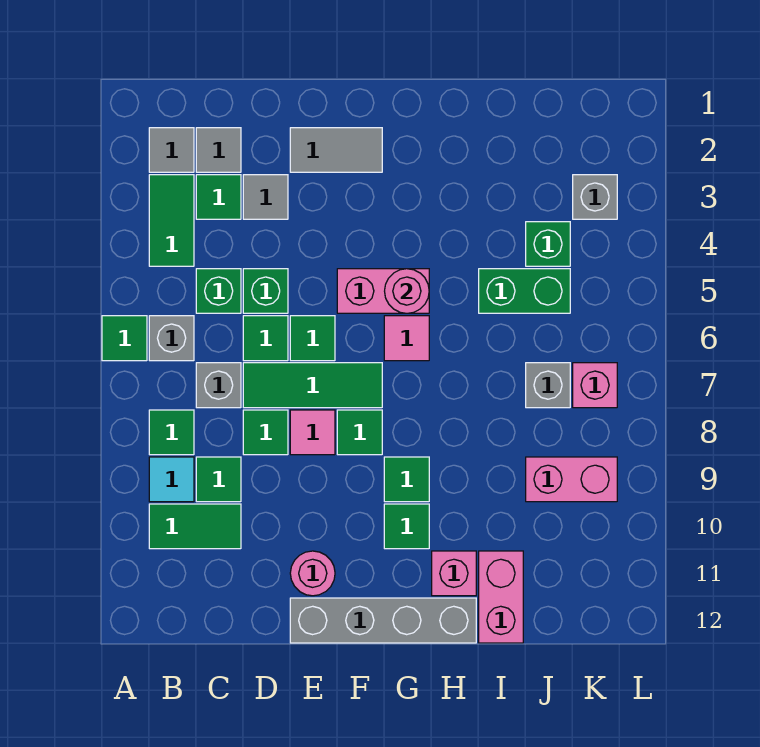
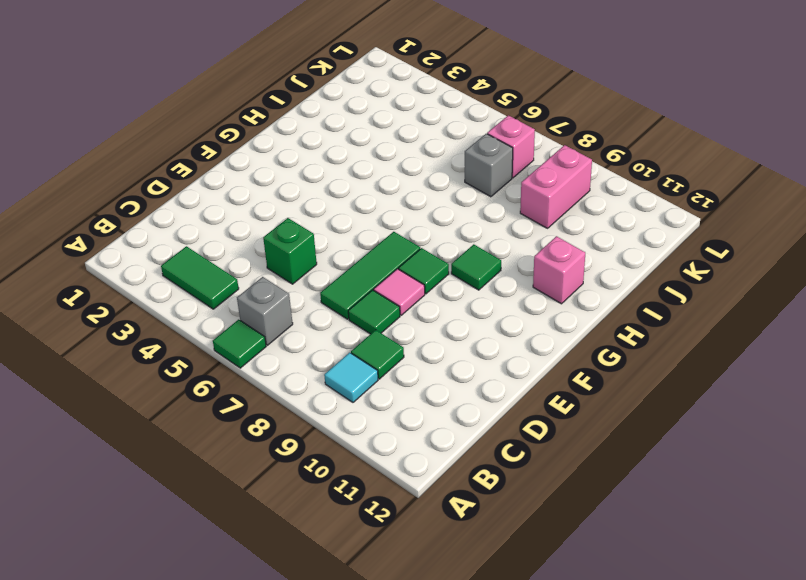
none -> grey tile B2 level 1
none -> green tile B8 level 1
none -> green tile B10:C10 level 1
none -> grey tile C2 level 1

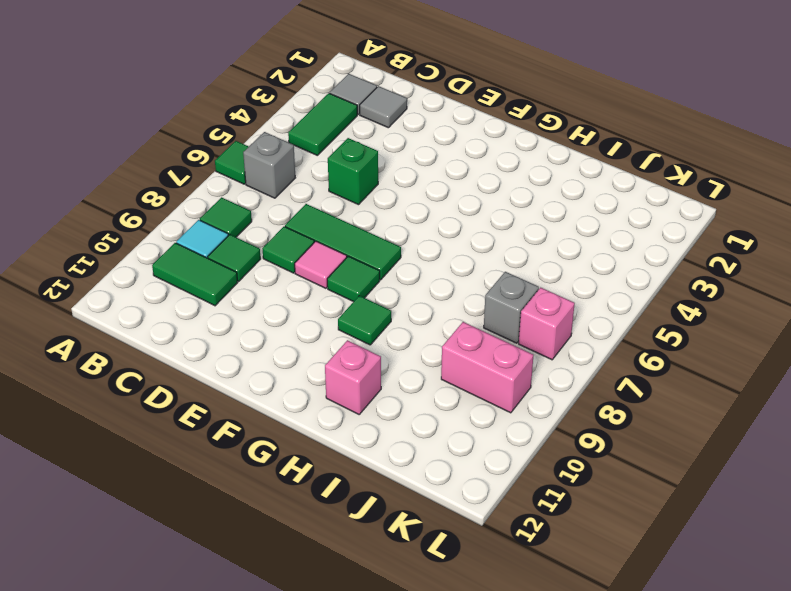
none -> green tile C3 level 1
none -> green brick C5 level 1
none -> grey brick C7 level 1
none -> grey tile D3 level 1

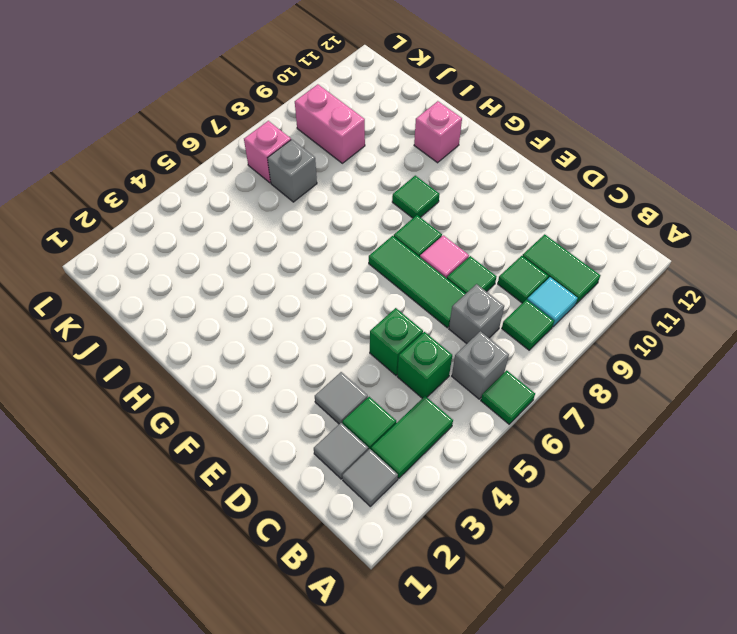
none -> green tile D6 level 1
none -> grey tile E2:F2 level 1
none -> green tile E6 level 1
none -> pink round brick E11 level 1

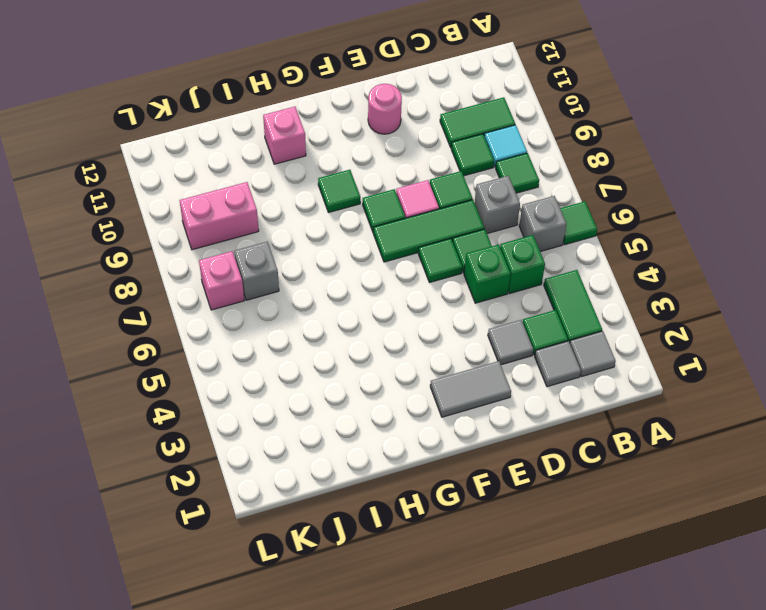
none -> grey brick E12:H12 level 1
none -> pink brick F5:G5 level 1
none -> pink tile G6 level 1
none -> green tile G10 level 1

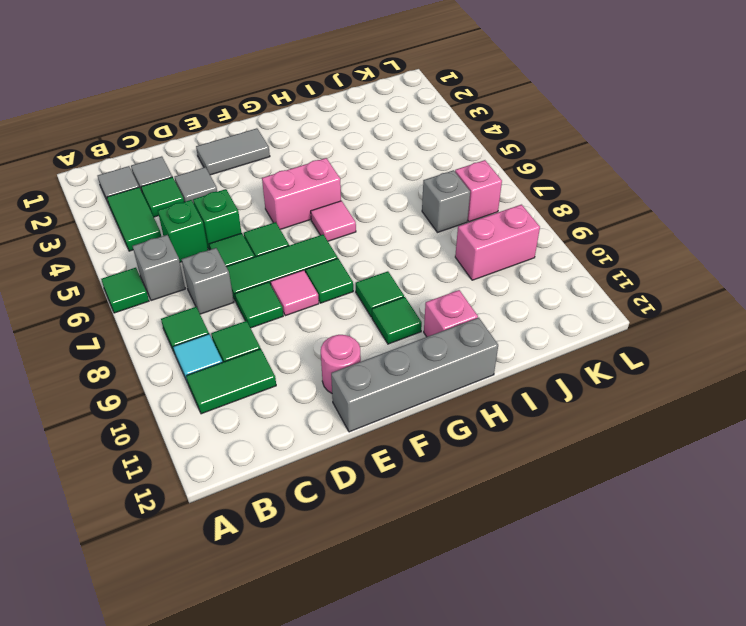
none -> green brick I5:J5 level 1
none -> pink brick I11:I12 level 1
none -> green brick J4 level 1
none -> grey brick K3 level 1

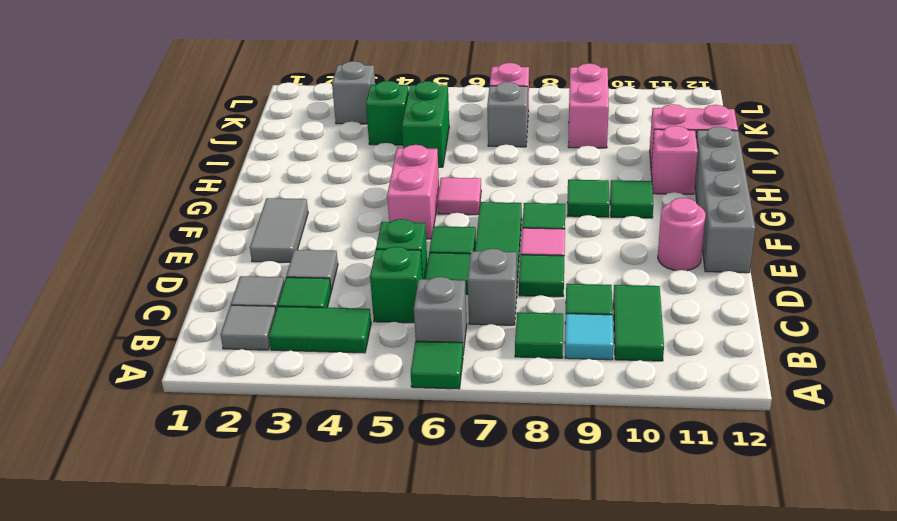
none -> pink round brick G5 level 2

